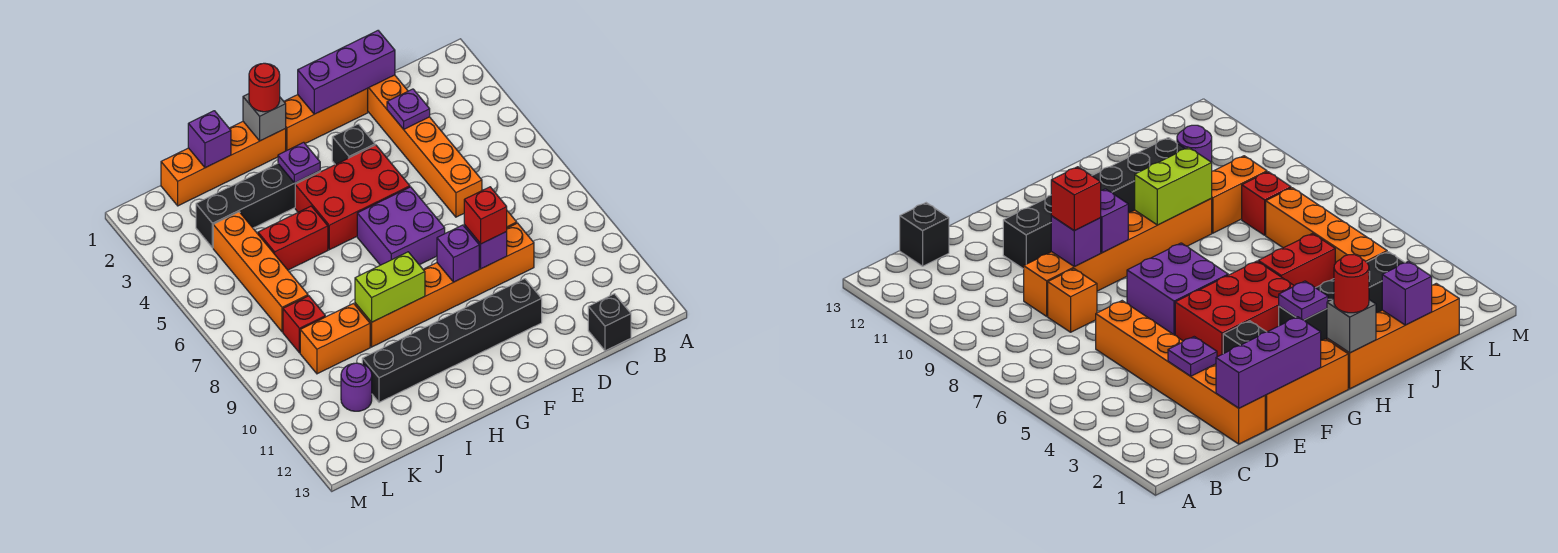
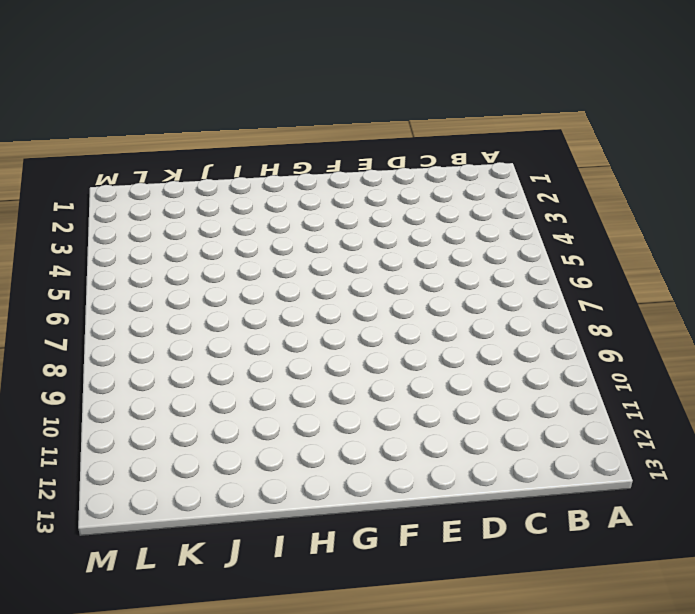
none -> black brick C13 level 1
none -> orange brick D1:D6 level 1
none -> orange brick D8 level 1

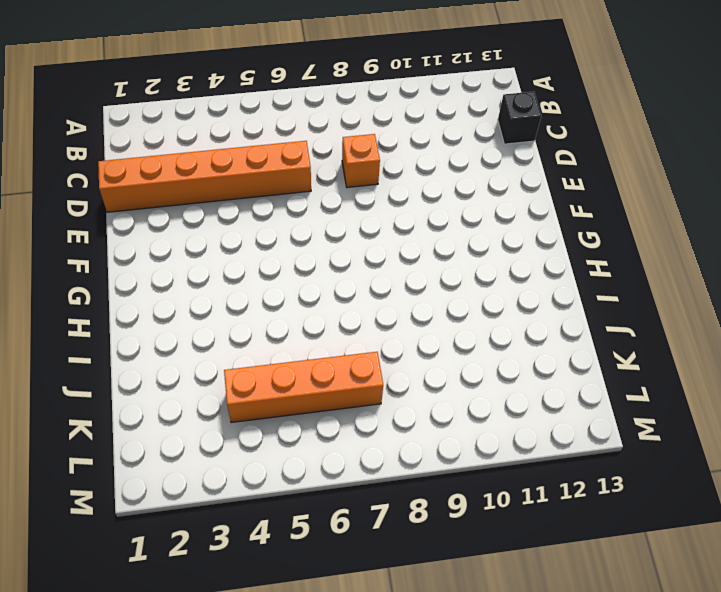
none -> orange brick D9:I9 level 1
none -> orange brick E1:G1 level 1
none -> black brick E11:J11 level 1

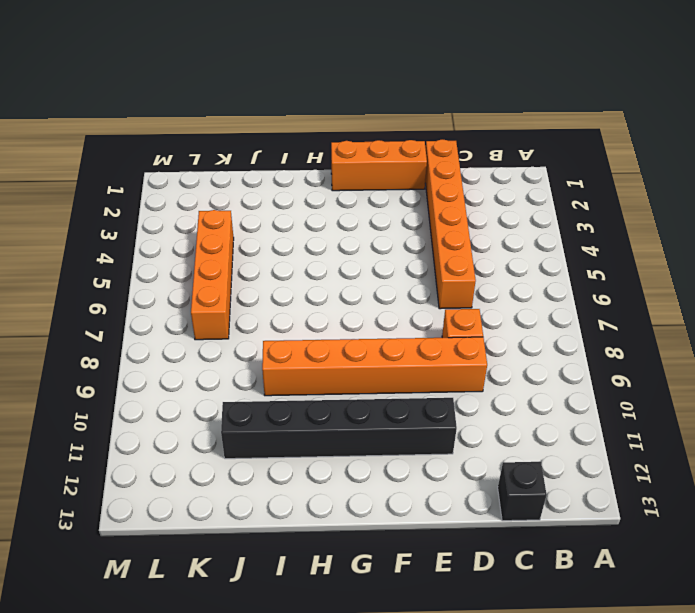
none -> black brick F3 level 1
none -> red brick F4:H5 level 1
none -> purple brick F6:G7 level 1

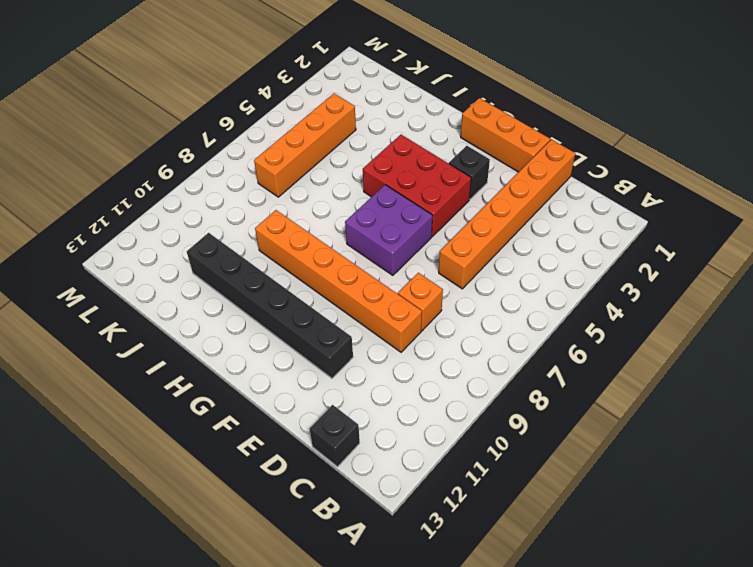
none -> orange brick H1:K1 level 1
none -> black brick H3:K3 level 1
none -> red brick I5:J5 level 1

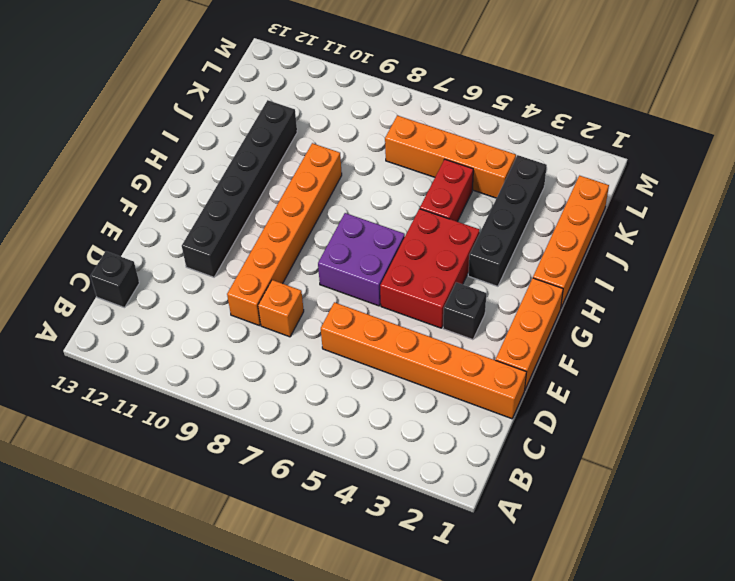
none -> orange brick J9:K9 level 1
none -> red brick K8 level 1
none -> purple round brick K11 level 1

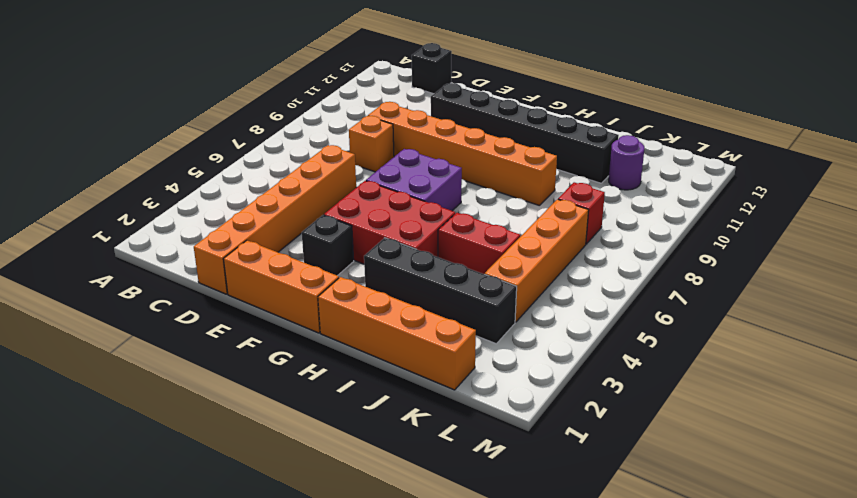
none -> orange brick J9:K9 level 1
none -> purple brick D1:F1 level 2
none -> purple plate D3 level 2

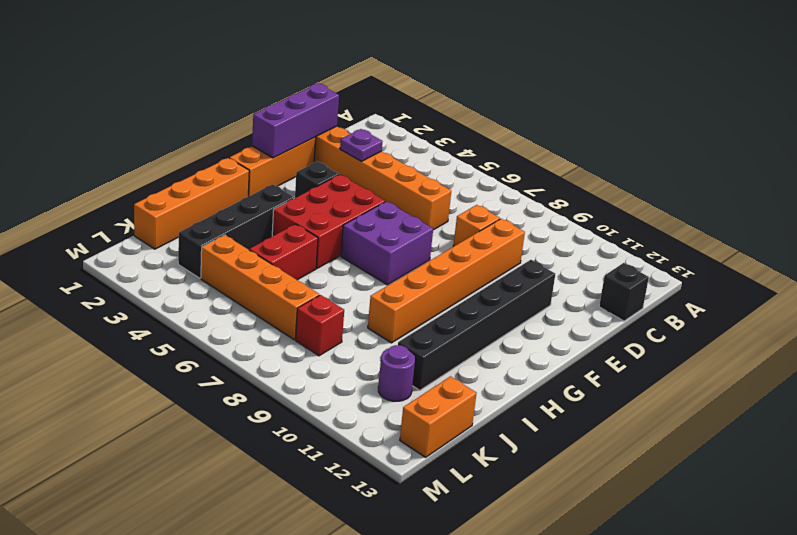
orange brick K13:L13 level 1 -> orange brick J9:K9 level 1
none -> purple brick E9 level 2
none -> purple brick F9 level 2
none -> grey brick H1 level 2

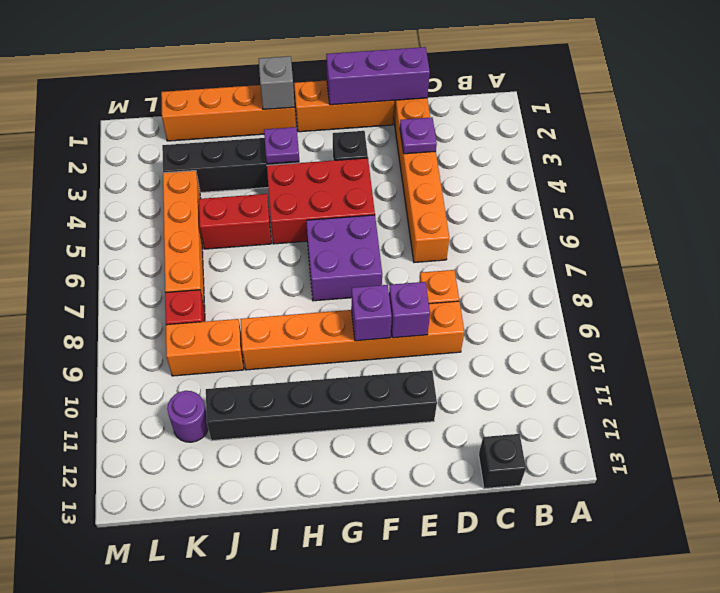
none -> lime brick H9:I9 level 2
none -> purple brick J1 level 2
none -> red brick E9 level 3

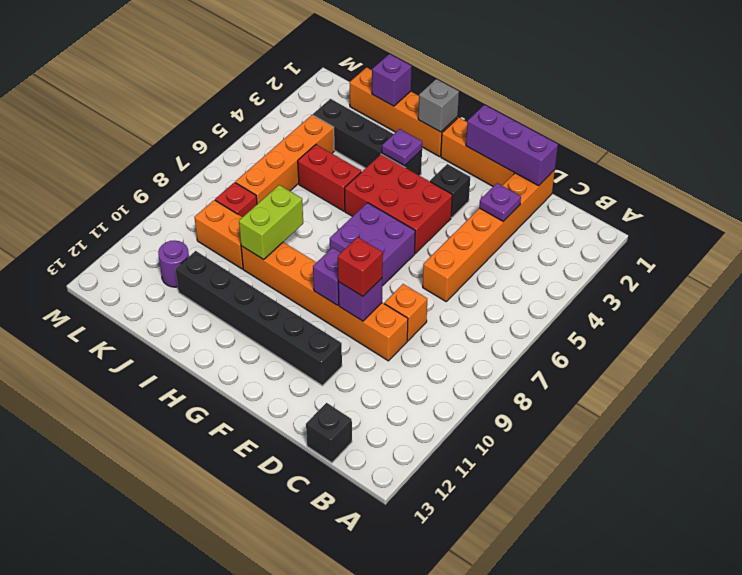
lime brick I8:I9 level 2 -> lime brick H9:I9 level 2
none -> red round brick H1 level 3

